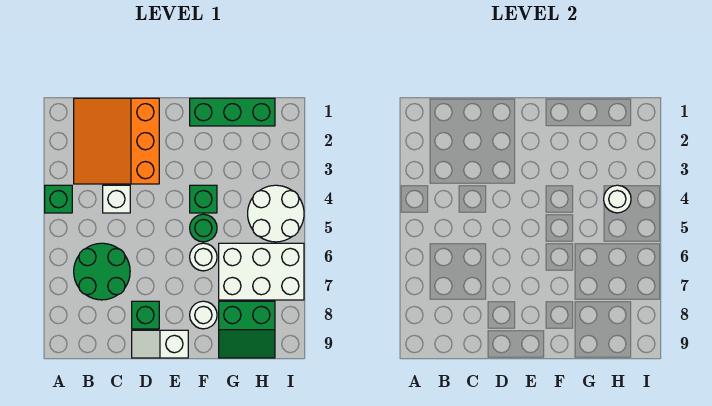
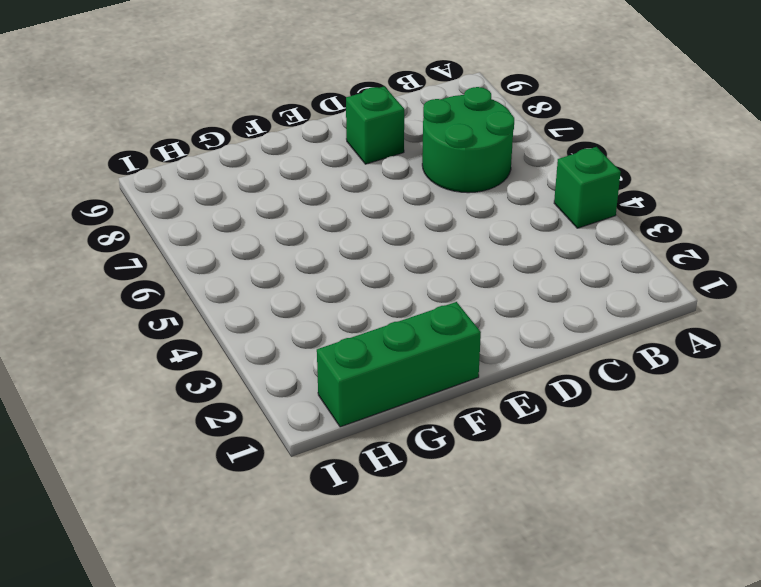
none -> orange slope B1:D3 level 1 top D
none -> white brick C4 level 1
none -> white slope D9:E9 level 1 top E

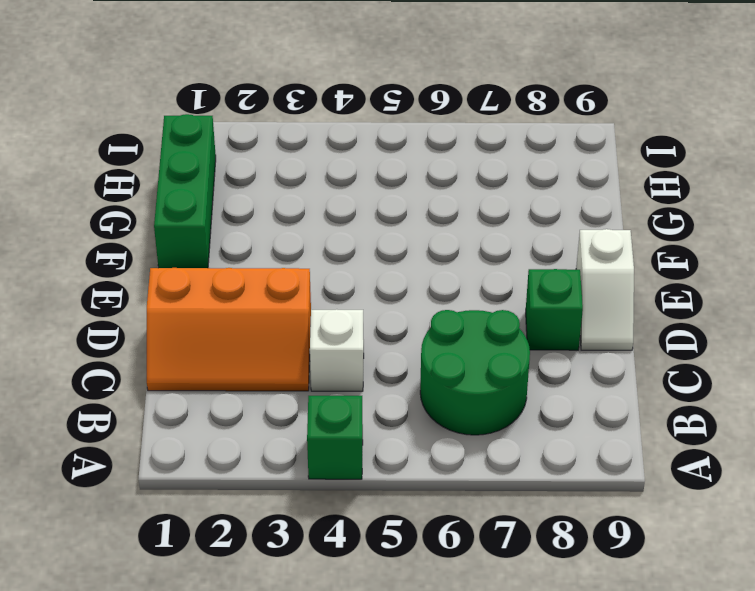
orange slope C1:D3 level 1 top D -> orange slope B1:D3 level 1 top D
none -> green brick F4 level 1
none -> green round brick F5 level 1
none -> white round brick F6 level 1

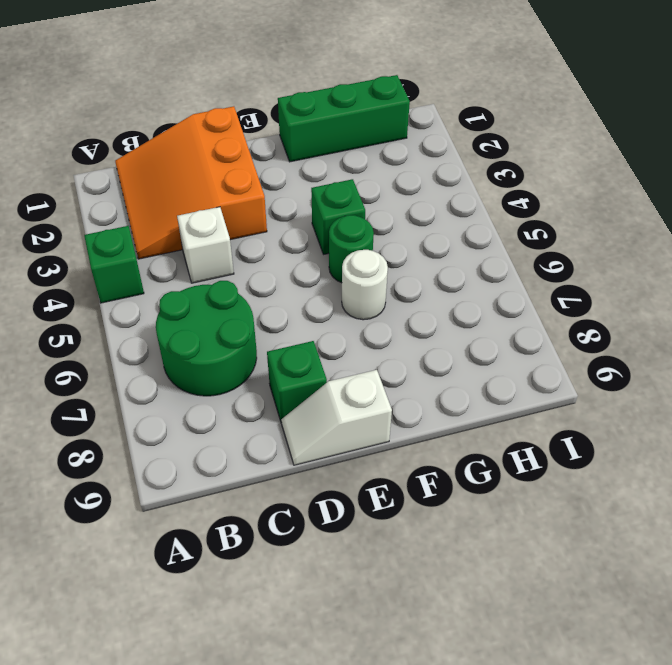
none -> white round brick F8 level 1
none -> white brick G6:I7 level 1
none -> green slope G8:H9 level 1 top 8

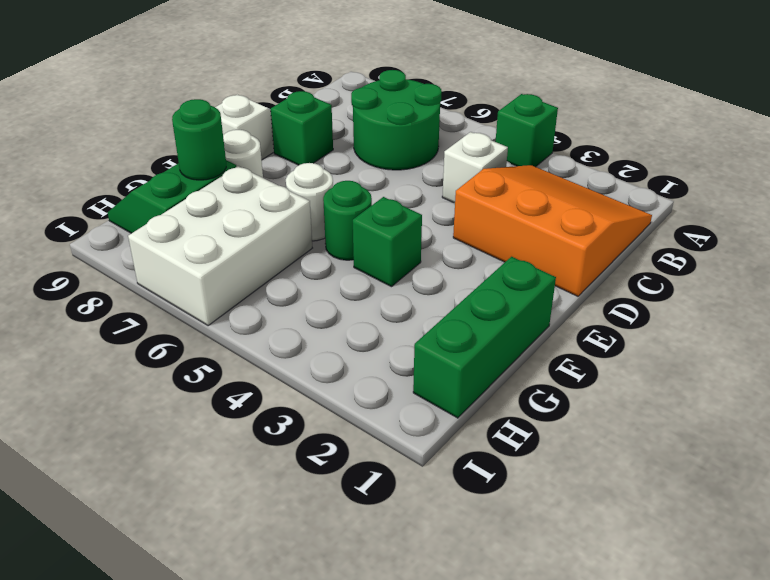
green round brick G8 level 2 -> none
none -> white round brick H4:I5 level 1
none -> white round brick H4 level 2

